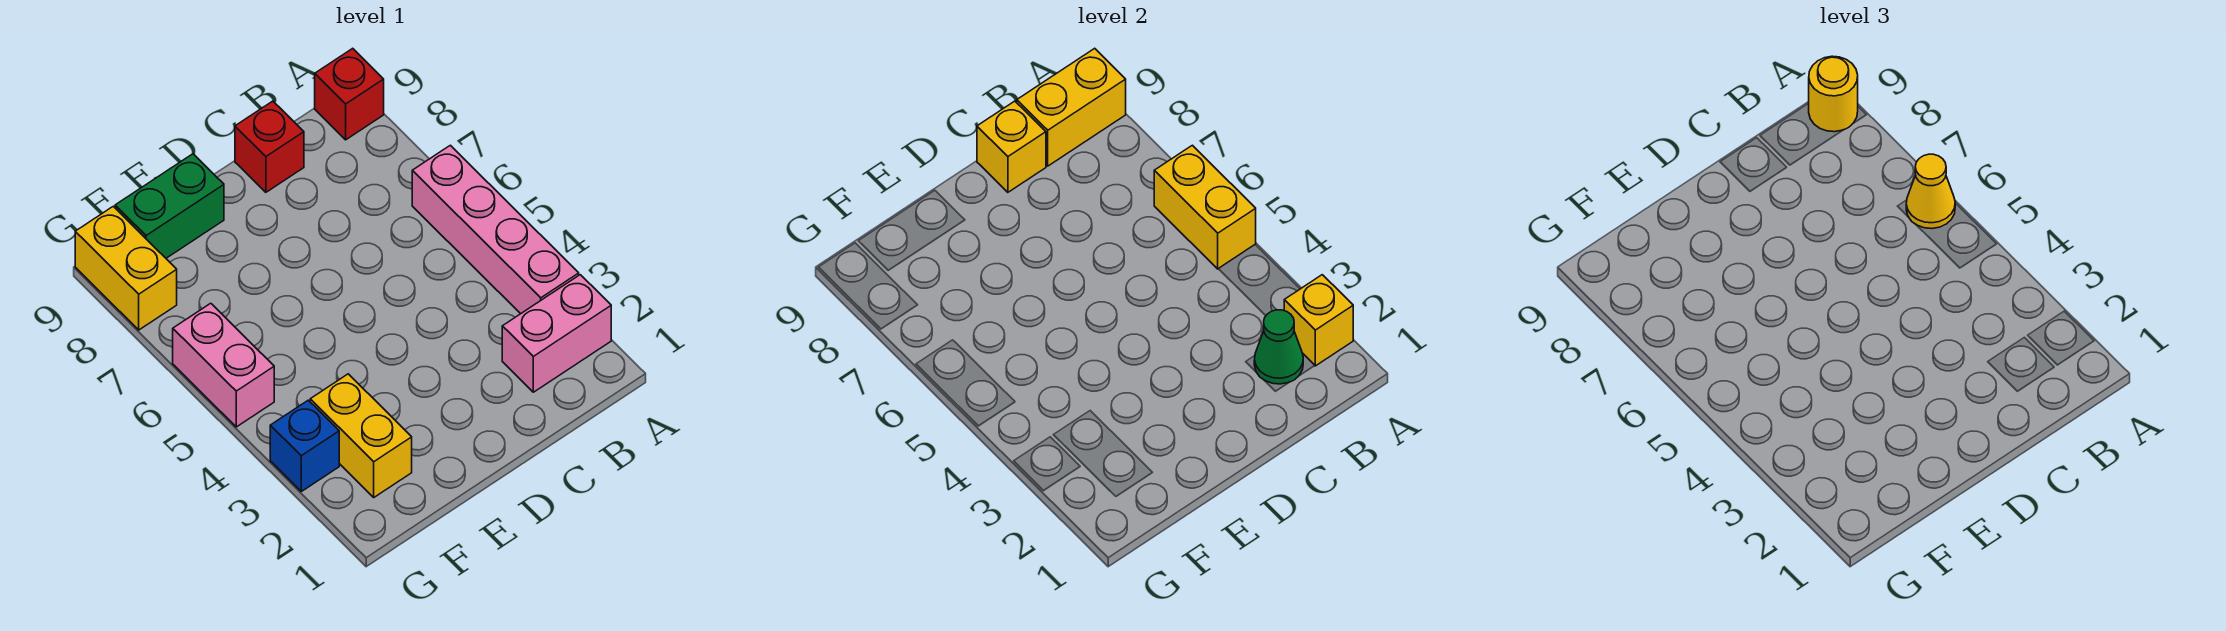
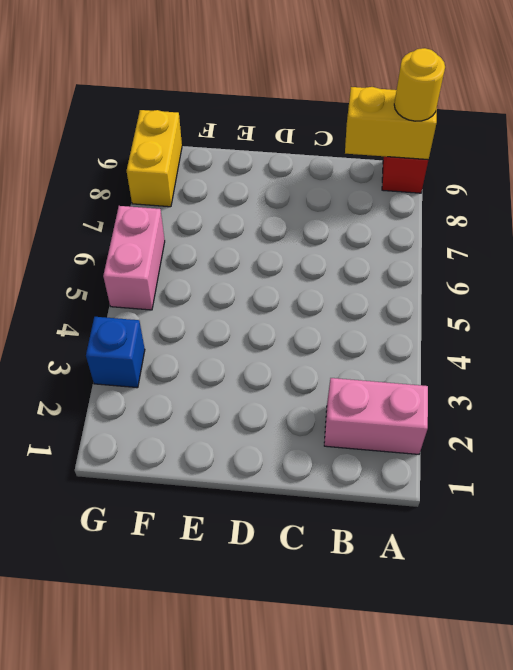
none -> pink brick A3:A6 level 1
none -> red brick C9 level 1
none -> green brick E9:F9 level 1

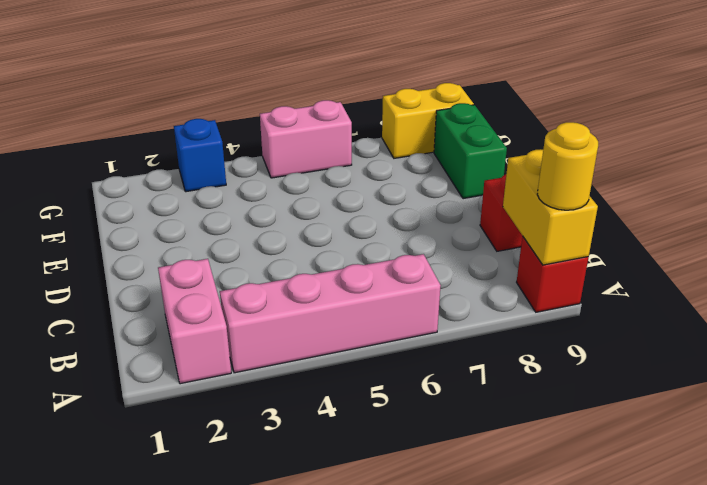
none -> yellow brick F2:F3 level 1
none -> yellow brick A2 level 2
none -> yellow brick A5:A6 level 2

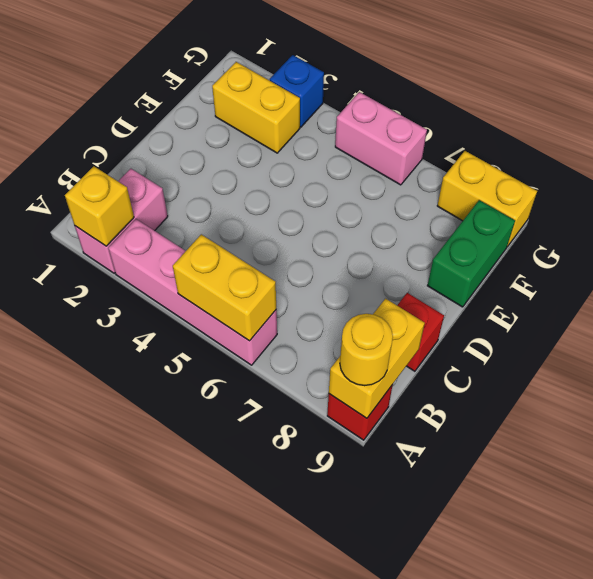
none -> green cone B2 level 2
none -> yellow brick C9 level 2
none -> yellow cone A6 level 3

